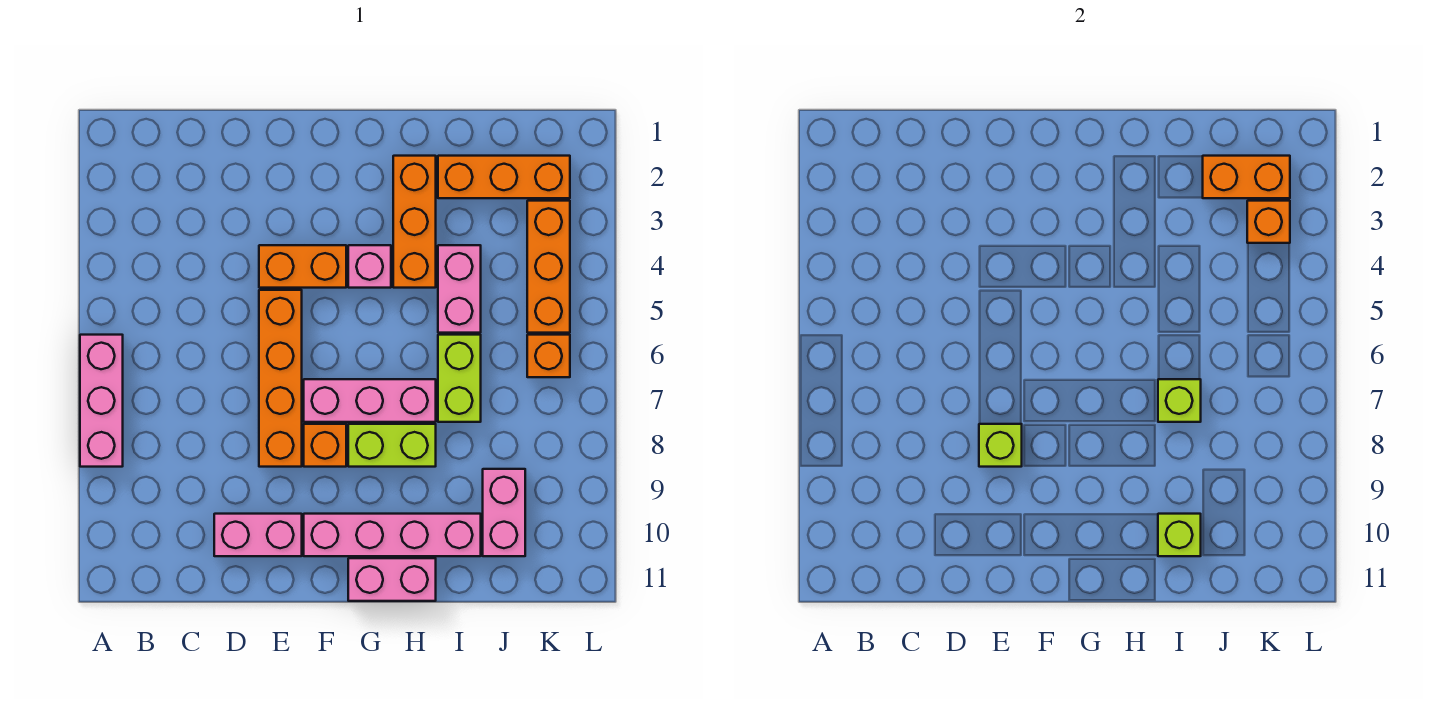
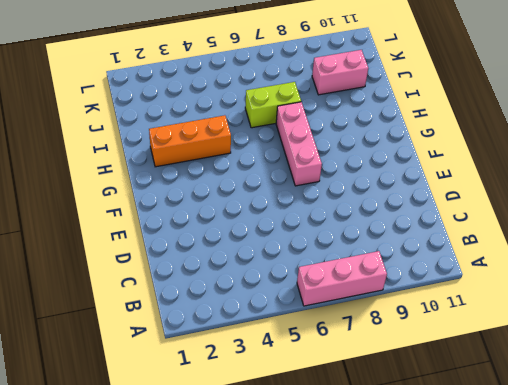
none -> pink brick D10:E10 level 1
none -> orange brick E4:F4 level 1
none -> orange brick E5:E8 level 1

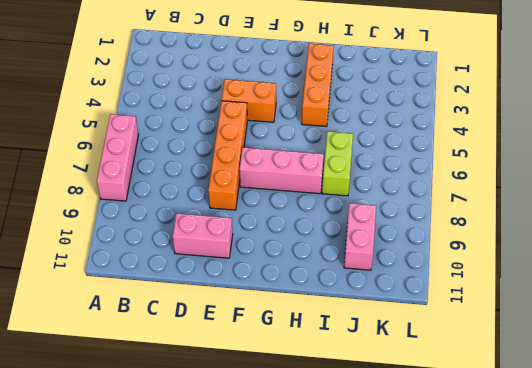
none -> orange brick F8 level 1
none -> pink brick F10:I10 level 1
none -> pink brick G4 level 1

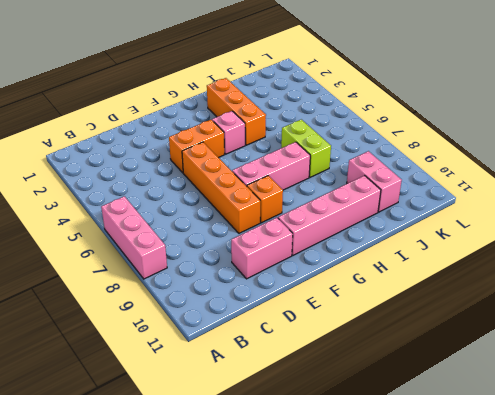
none -> lime brick G8:H8 level 1
none -> pink brick G11:H11 level 1
none -> orange brick I2:K2 level 1

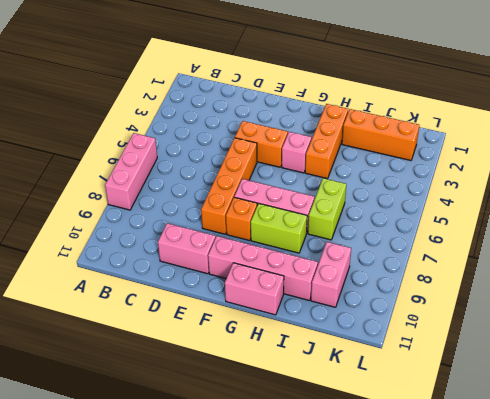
none -> pink brick I4:I5 level 1
none -> orange brick K3:K5 level 1
none -> orange brick K6 level 1

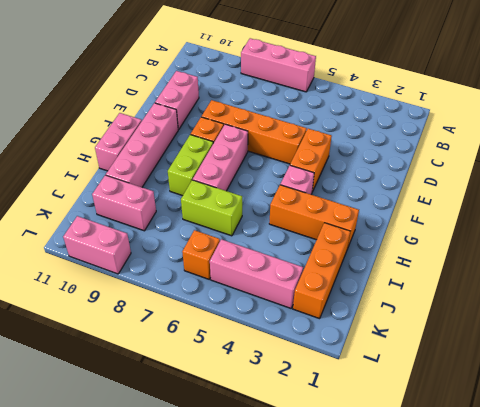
pink brick K3:K5 level 1 -> orange brick K3:K5 level 1
pink brick L9:L10 level 1 -> pink brick I4:I5 level 1
none -> lime brick E8 level 2
none -> lime brick I7 level 2
none -> lime brick I10 level 2

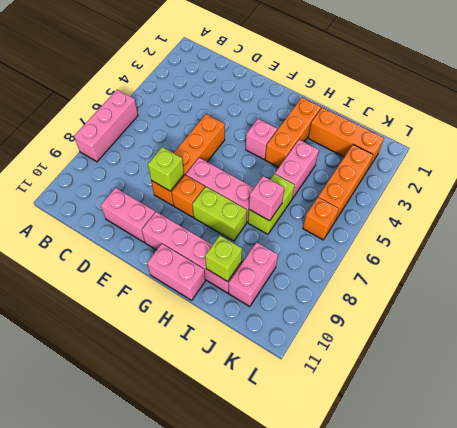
pink brick I7 level 2 -> lime brick I7 level 2
none -> orange brick E4:F4 level 1
none -> orange brick J2:K2 level 2
none -> orange brick K3 level 2

